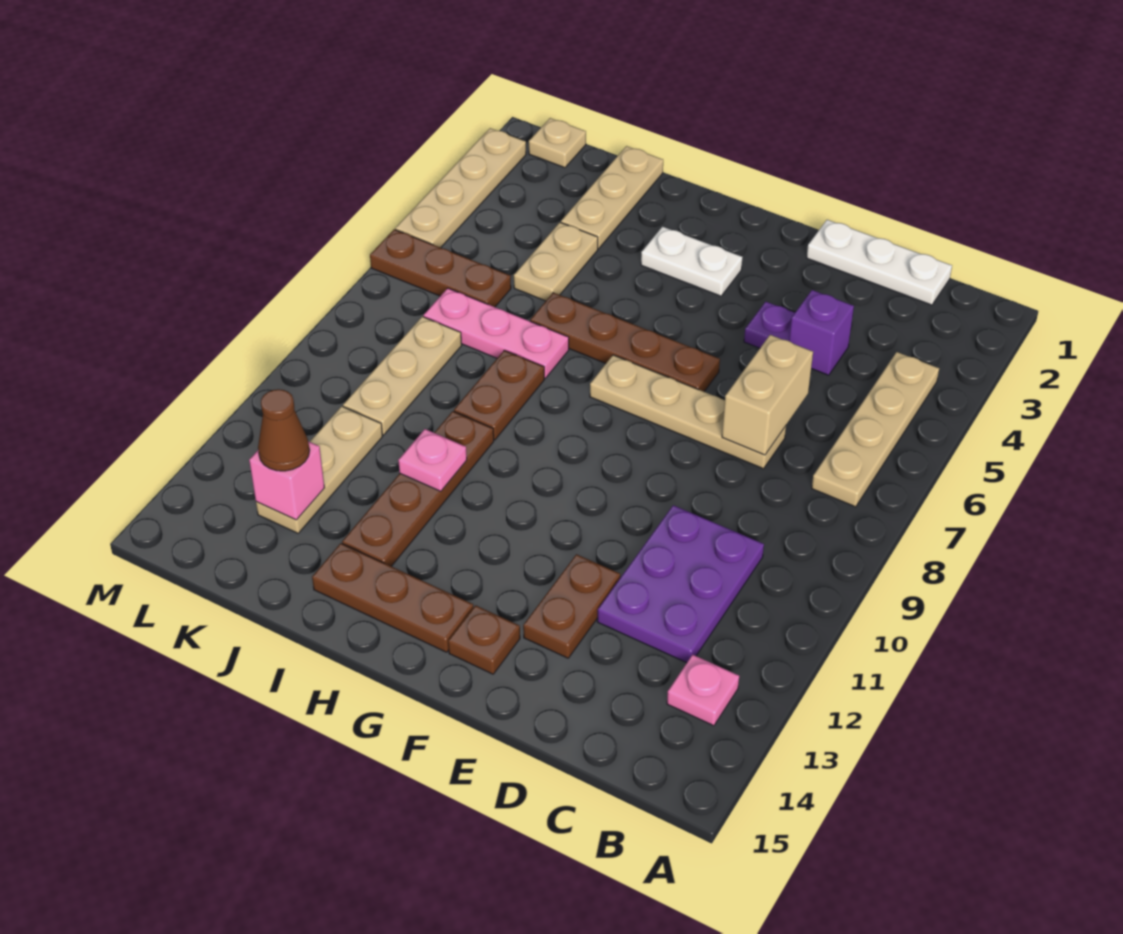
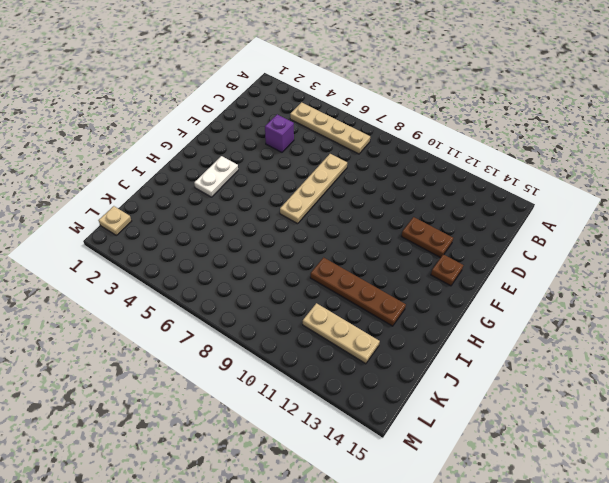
none -> pink plate B13 level 1
none -> white plate C1:E1 level 1
none -> purple plate C10:D12 level 1

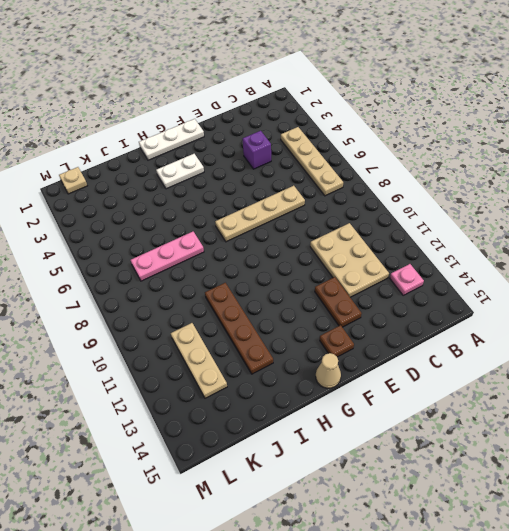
tan plate C10:D12 level 1 -> purple plate C10:D12 level 1
white plate F1:H1 level 1 -> white plate C1:E1 level 1
tan cone G15 level 1 -> none
none -> purple plate E4 level 1
none -> brown plate F6:I6 level 1
none -> brown plate G14:I14 level 1

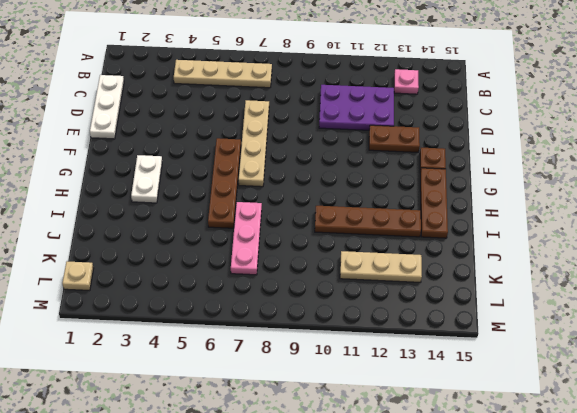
none -> purple brick D4 level 1
none -> purple plate E4 level 1
none -> brown plate I8:I9 level 1

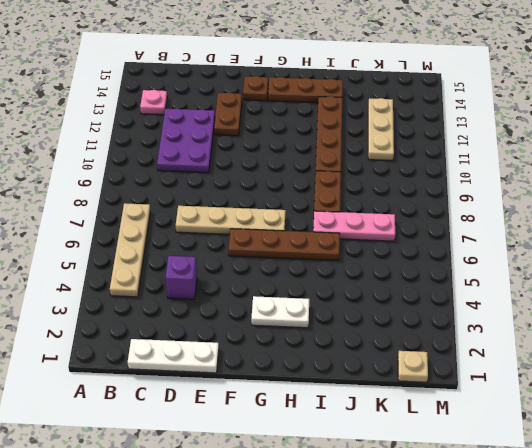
none -> purple plate E4 level 1
none -> tan plate J1:J3 level 1
none -> tan plate J4:J5 level 1

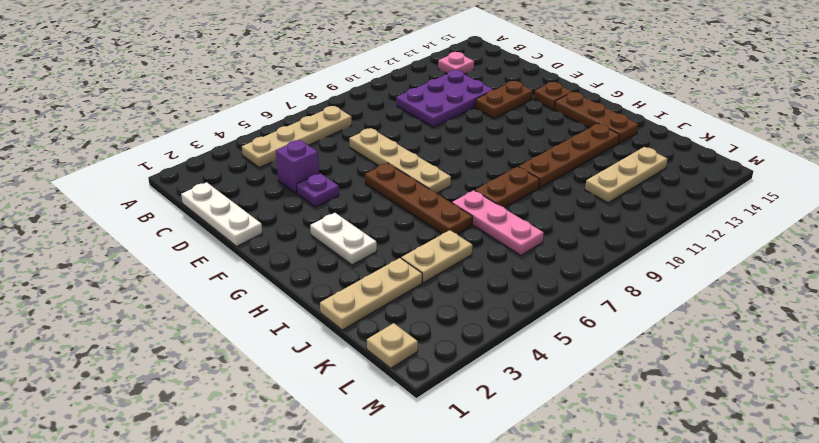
none -> brown plate K6:M6 level 1
none -> tan plate K8:K10 level 1
none -> tan plate M2:M5 level 1

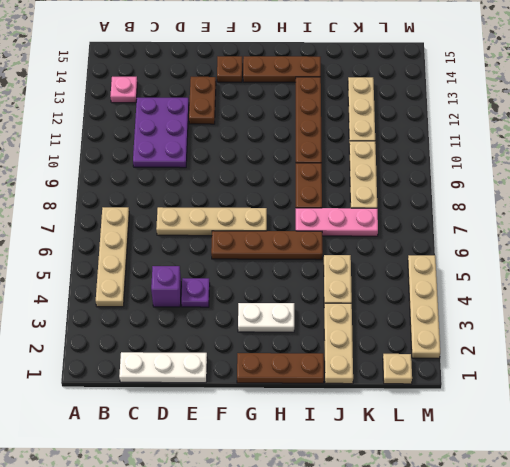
brown plate G1:I1 level 1 -> brown plate K6:M6 level 1
none -> tan brick D6:D7 level 2
none -> pink plate I11 level 2
none -> pink brick K13 level 2

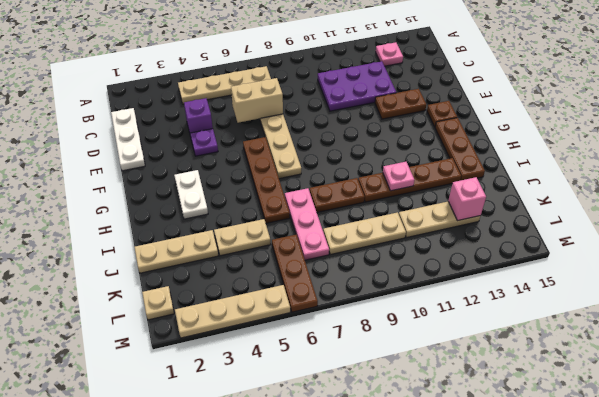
none -> brown cone K13 level 3

